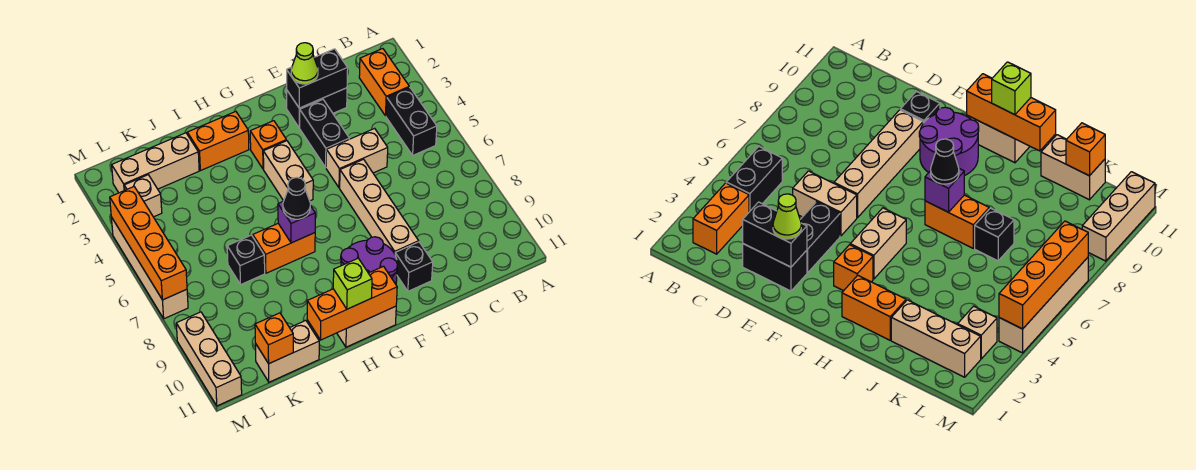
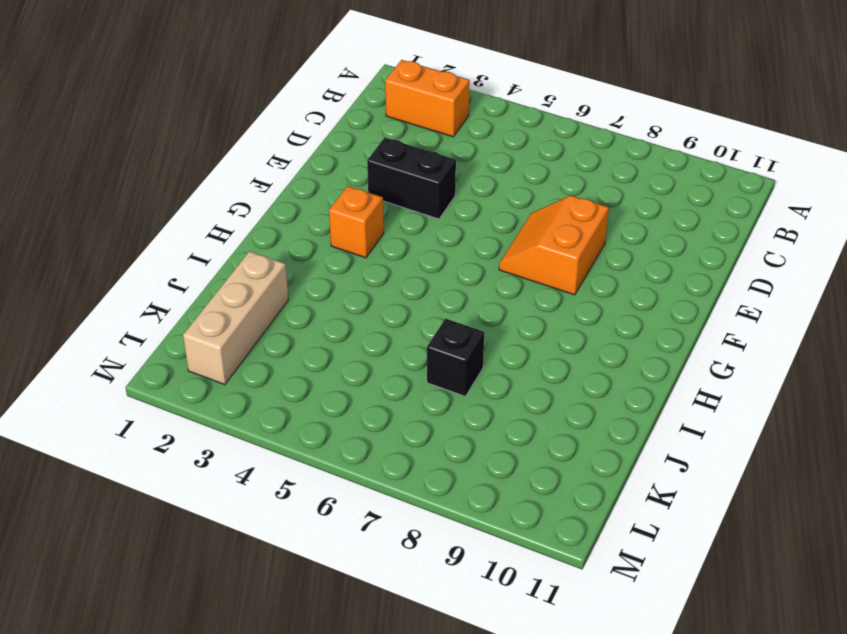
orange slope E7:F8 level 1 top 8 -> tan brick E6:E9 level 1
none -> black brick B4:B5 level 1
none -> black brick D2:E2 level 1
none -> tan brick D5:E5 level 1

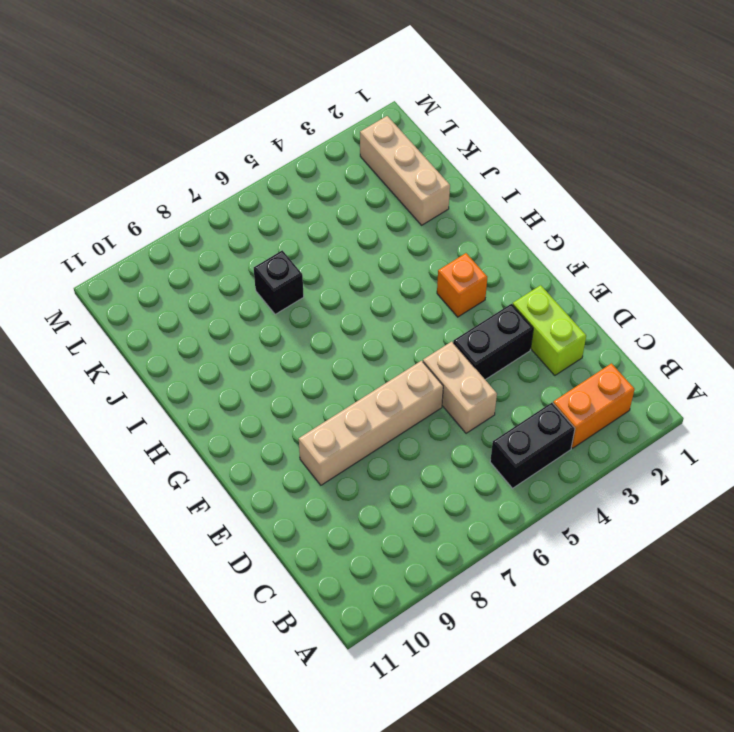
lime brick D2:E2 level 1 -> black brick D2:E2 level 1
none -> black brick E10 level 1
none -> purple round brick F9:G10 level 1
none -> tan brick G4:G5 level 1

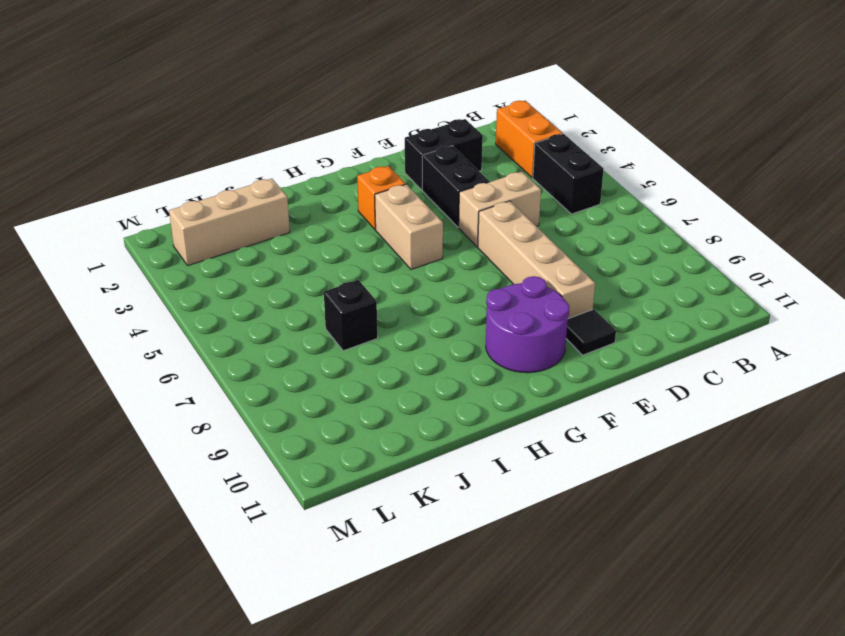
black tile E10 level 1 -> black brick E10 level 1
none -> tan brick G11:H11 level 1
none -> orange brick H2:I2 level 1
none -> orange brick H7:I7 level 1

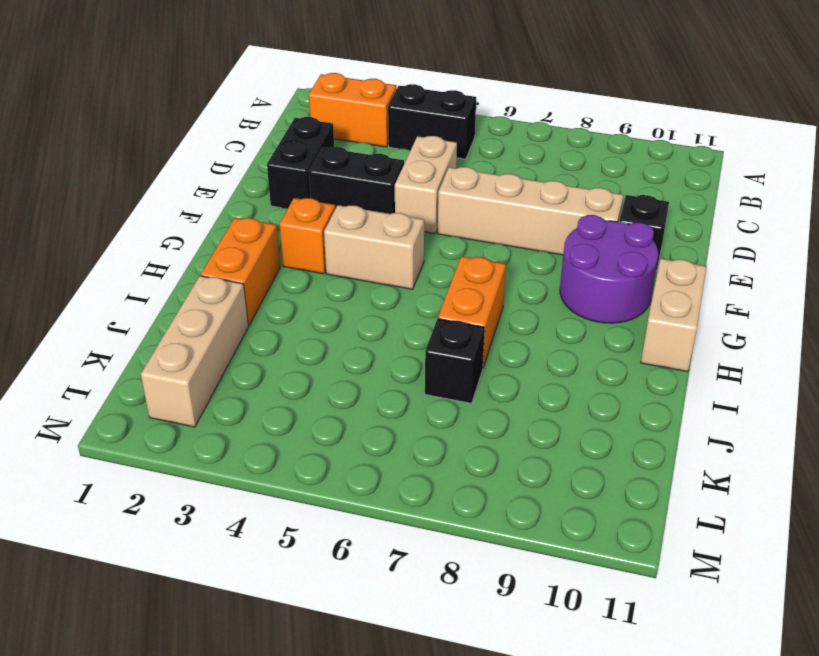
none -> tan brick J11:K11 level 1
none -> tan brick L3 level 1
none -> tan brick M4:M7 level 1

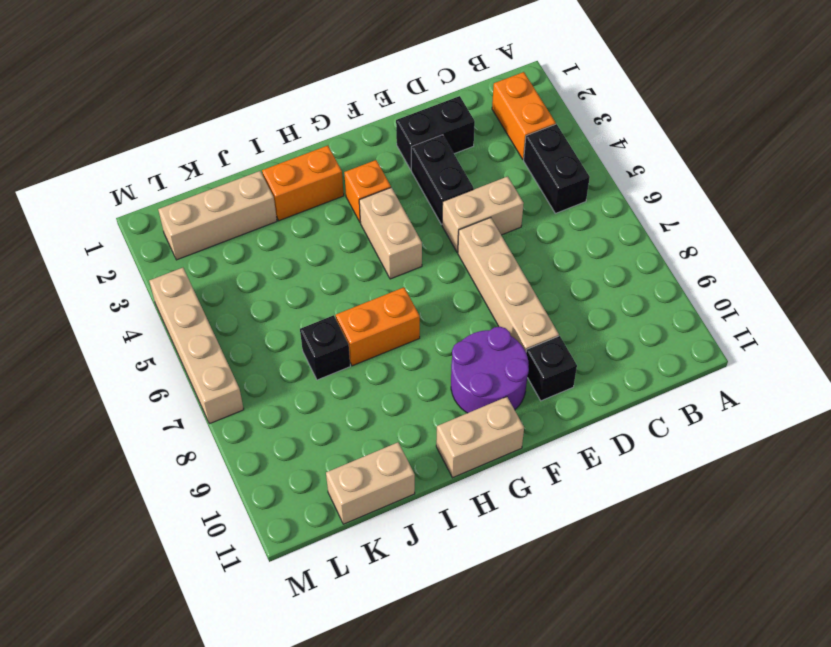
none -> tan brick L3 level 1
none -> tan brick M9:M11 level 1
none -> black brick D2:E2 level 2

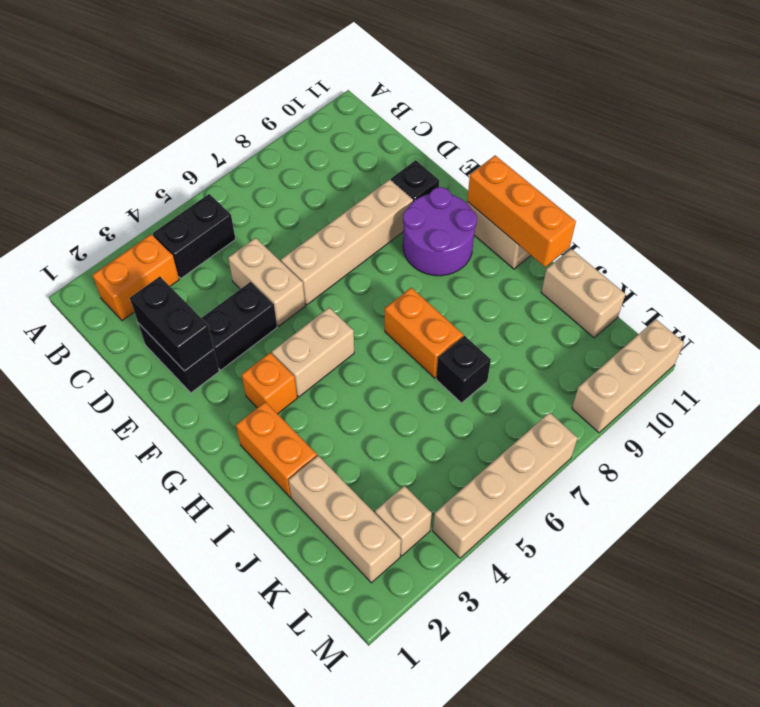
none -> purple brick H7 level 2
none -> orange brick K11 level 2
none -> orange brick M4:M7 level 2

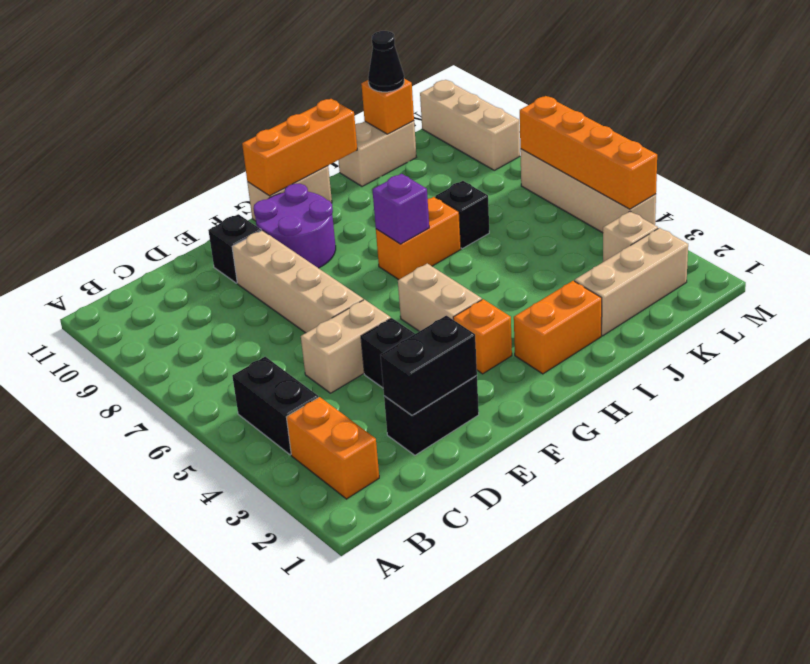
black cone K11 level 3 -> black cone H7 level 3
none -> lime cone E2 level 3
none -> lime brick H11 level 3

